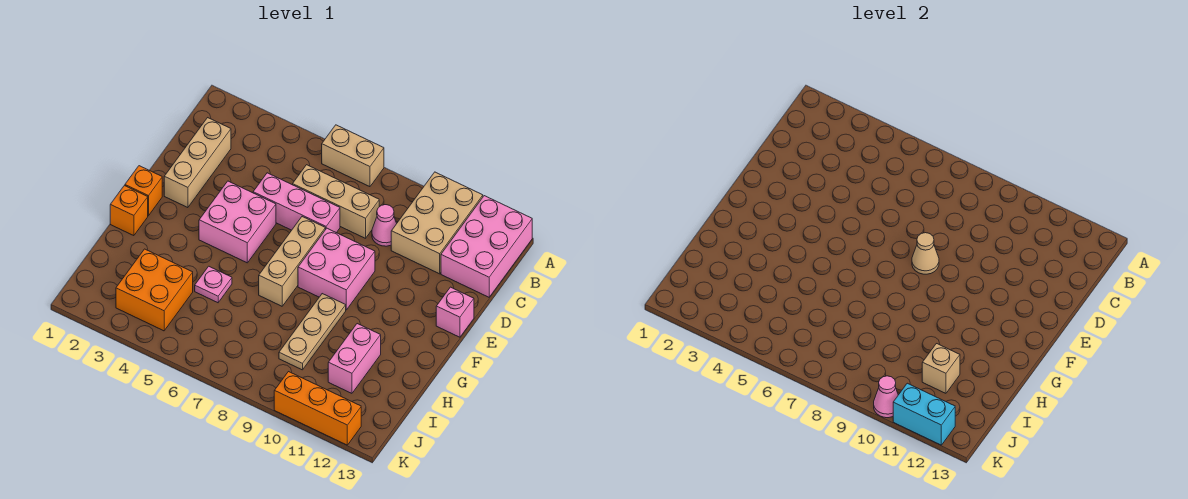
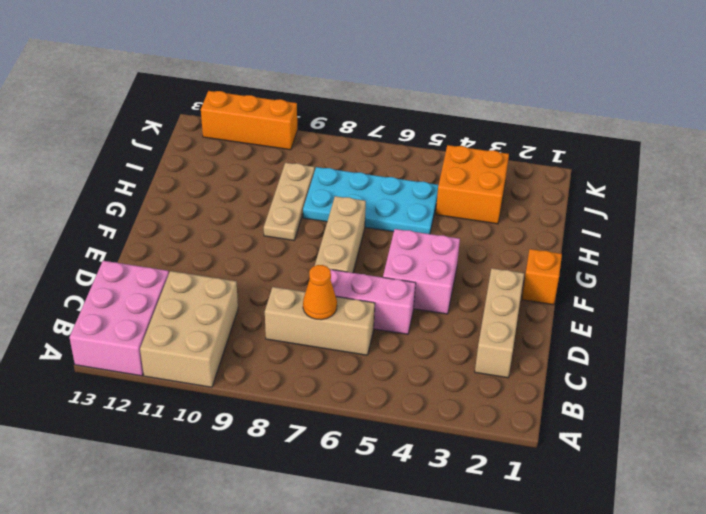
orange cone C7 level 2 -> none
cyan plate H5:I8 level 1 -> pink plate H5 level 1
none -> tan brick A6:A7 level 1
none -> pink cone C9 level 1
none -> pink brick E8:F9 level 1

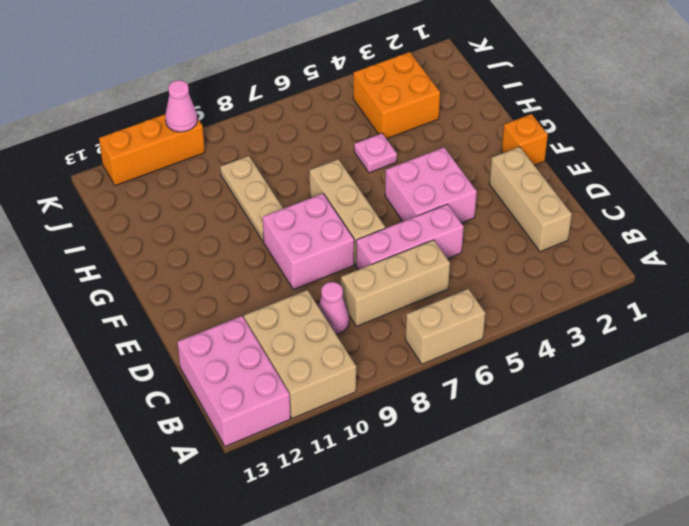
none -> pink brick E13 level 1
none -> orange brick G1 level 1
none -> pink brick H11:I11 level 1

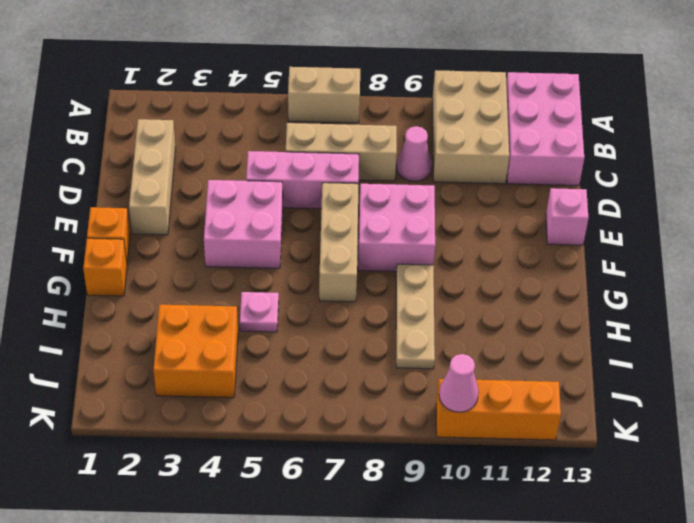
none -> pink brick H11:I11 level 1
none -> tan cone E8 level 2
none -> tan brick I11 level 2

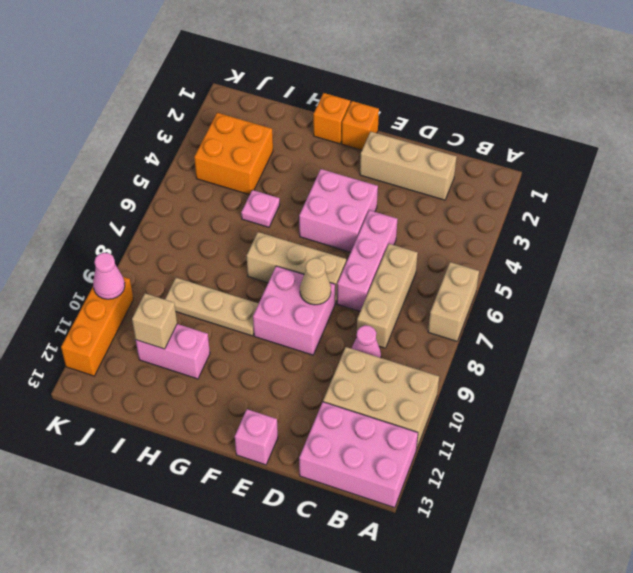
none -> cyan brick K11:K12 level 2

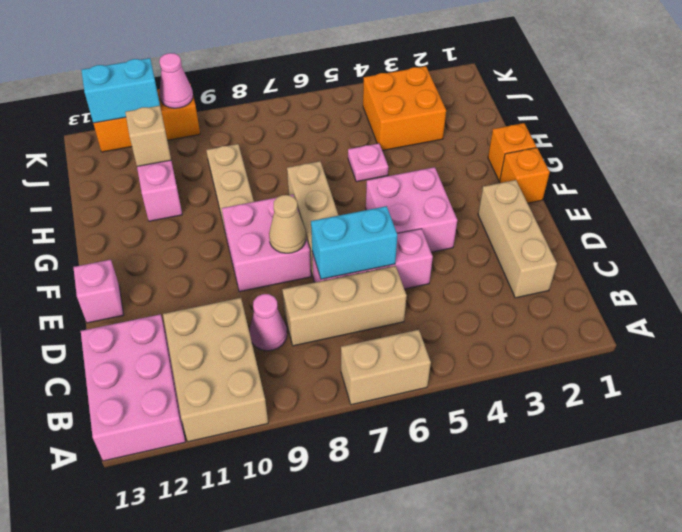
cyan brick D6:D7 level 2 -> none

